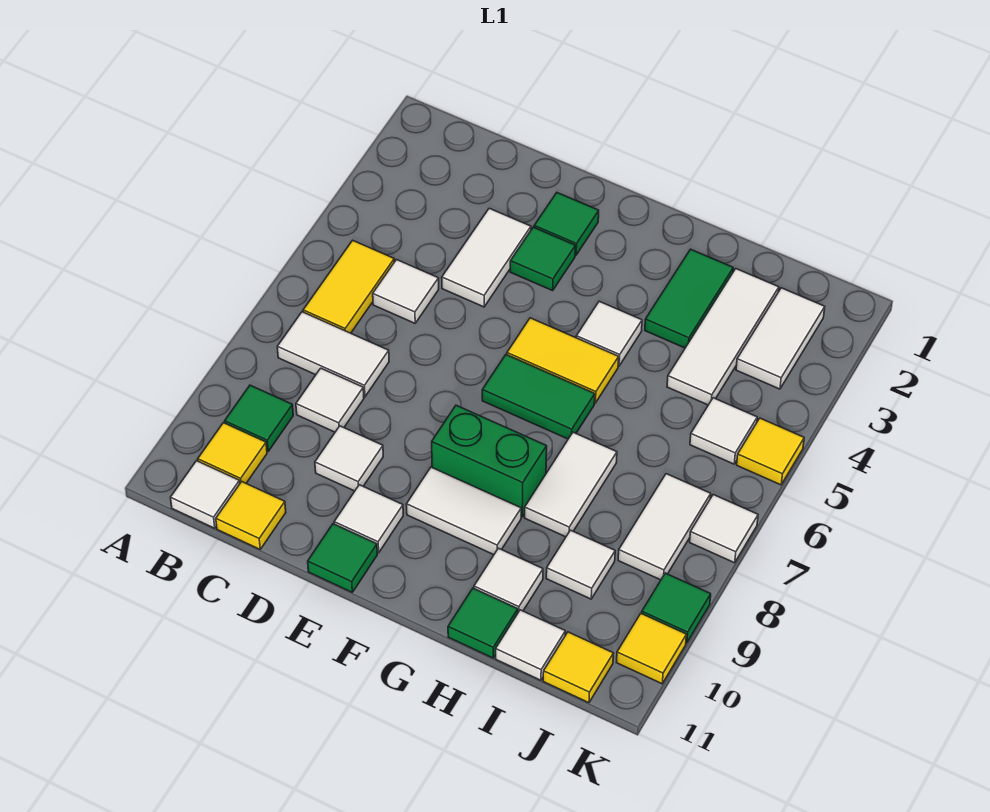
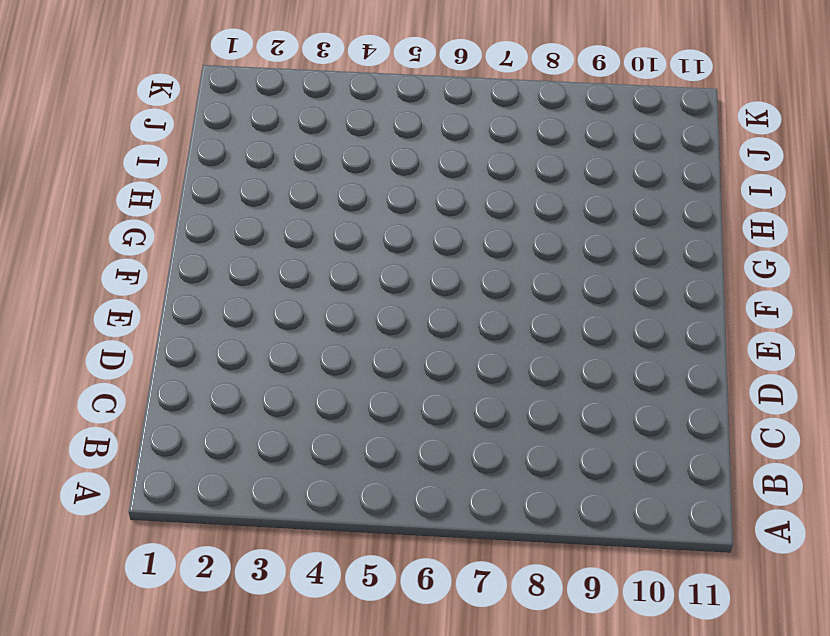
none -> yellow tile B5:B6 level 1
none -> white tile B7:C7 level 1
none -> green tile B9 level 1
none -> yellow tile B10 level 1

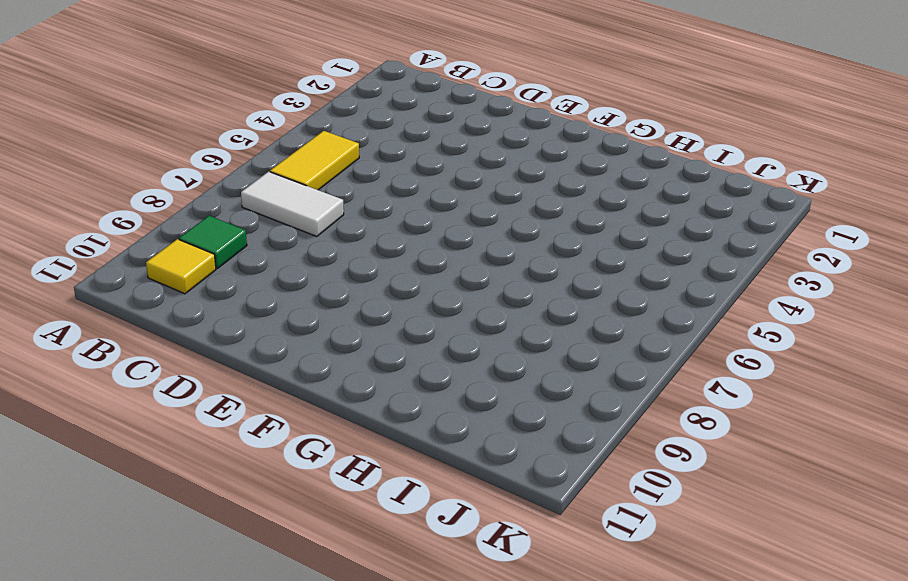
none -> white tile B11 level 1
none -> white tile C5 level 1
none -> white tile C8 level 1
none -> yellow tile C11 level 1

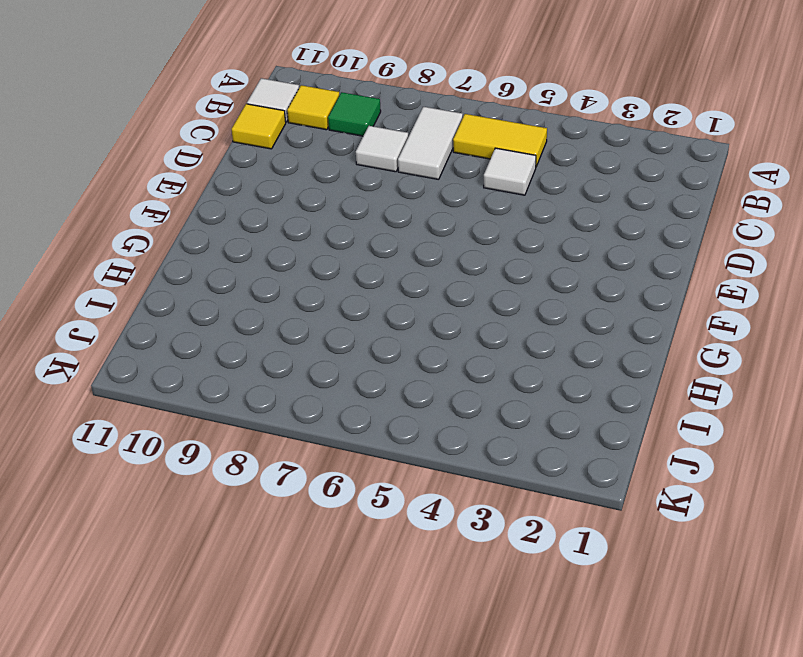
none -> white tile D3:D4 level 1
none -> white tile D9 level 1
none -> green tile E2 level 1
none -> green tile E3 level 1

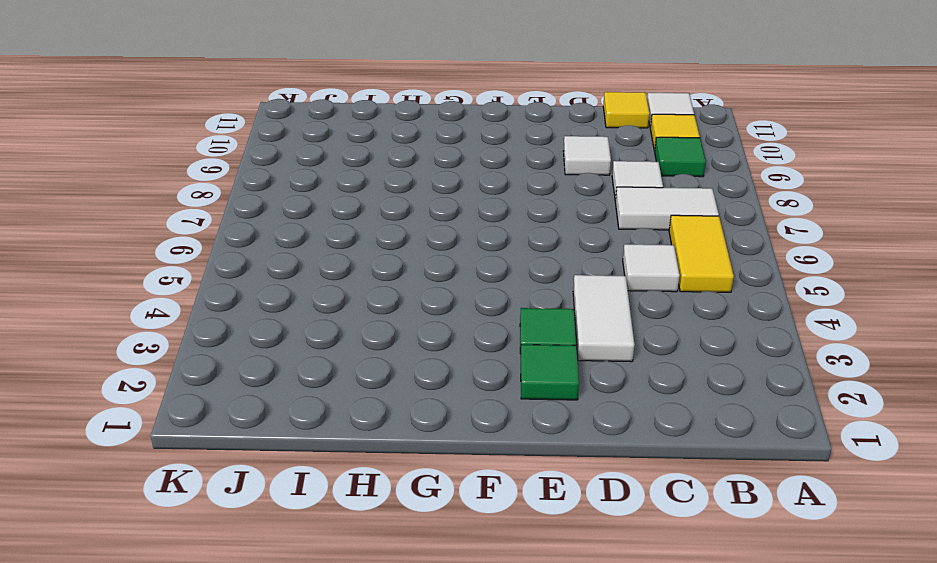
none -> white tile E10 level 1
none -> green tile E11 level 1
none -> yellow tile F5:G5 level 1
none -> green tile F6:G6 level 1

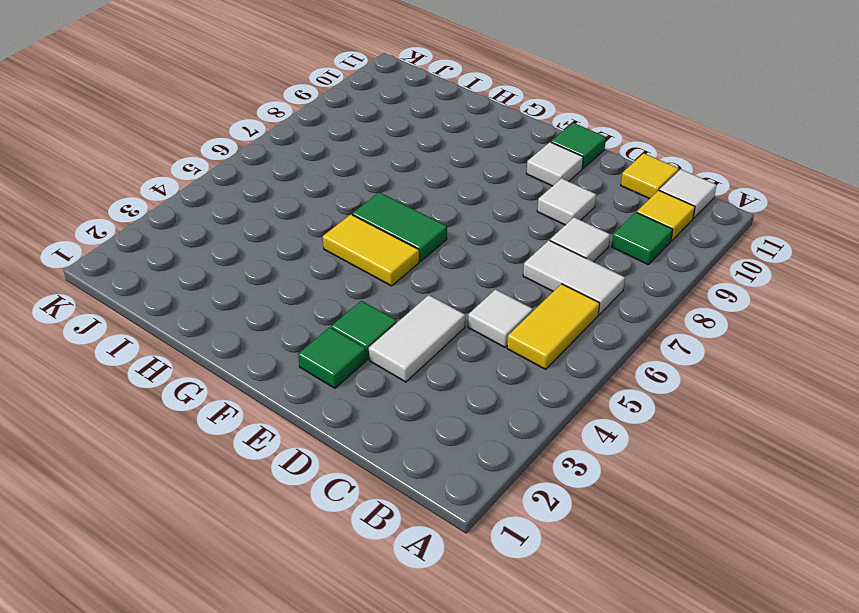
none -> green brick F8:G8 level 1
none -> white tile F9:G9 level 1
none -> white tile G4 level 1
none -> green tile H2:H3 level 1

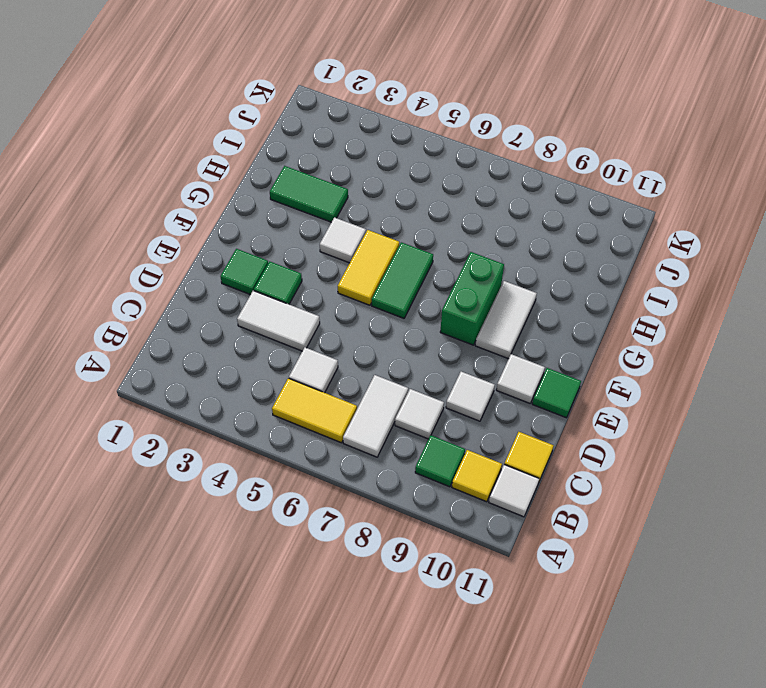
none -> white tile H7:H8 level 1
none -> white tile H10 level 1
none -> green tile H11 level 1
none -> white tile I2:I4 level 1

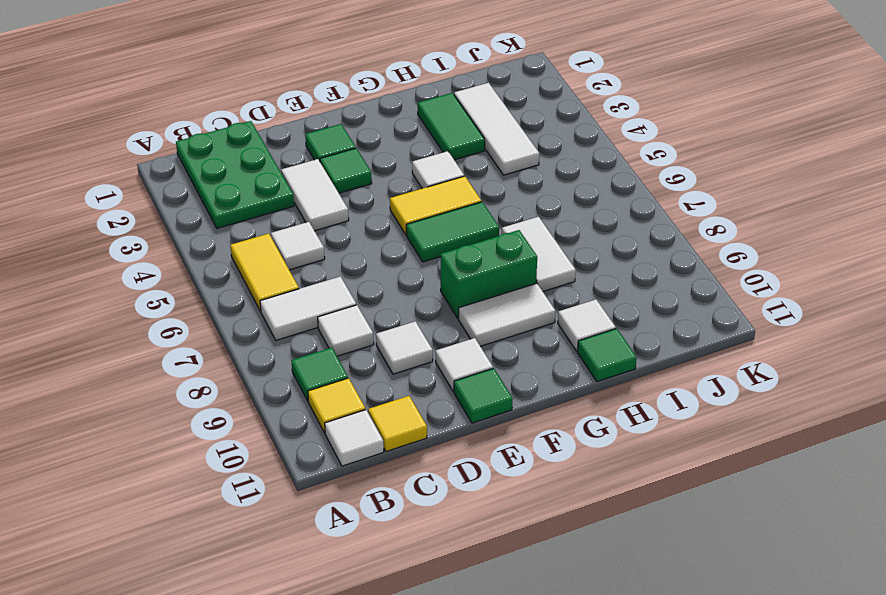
green plate B1:C3 level 1 -> none
none -> white tile I9 level 1
none -> white tile I11 level 1
none -> white tile J2:J3 level 1
none -> white tile J5 level 1

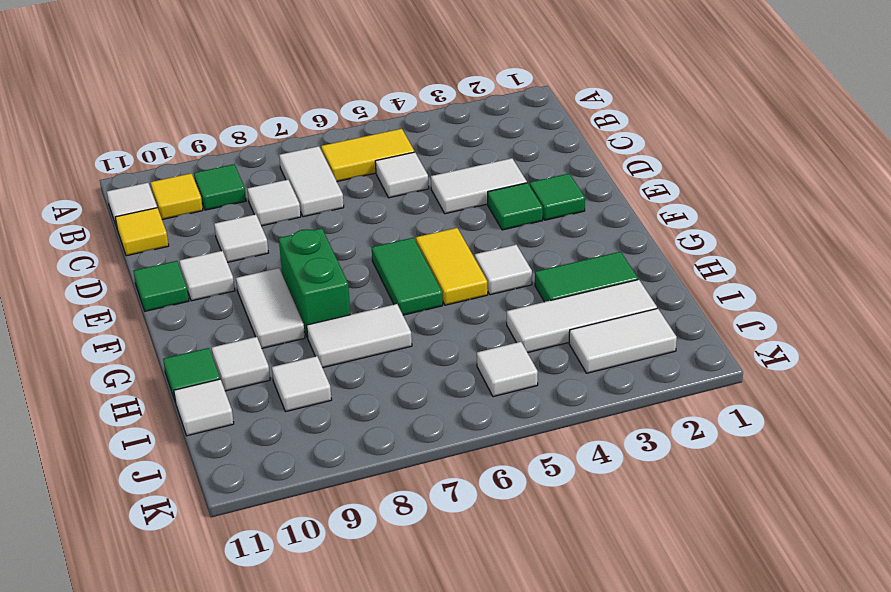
none -> white tile J7:J8 level 1
none -> yellow tile J11 level 1
none -> yellow tile K5 level 1
none -> white tile K7 level 1

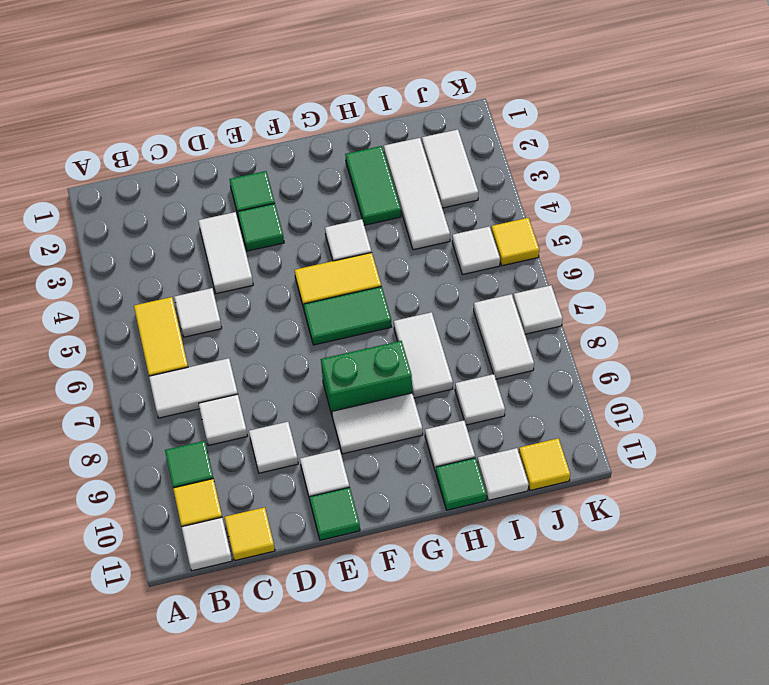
none -> green tile K9 level 1
none -> yellow tile K10 level 1

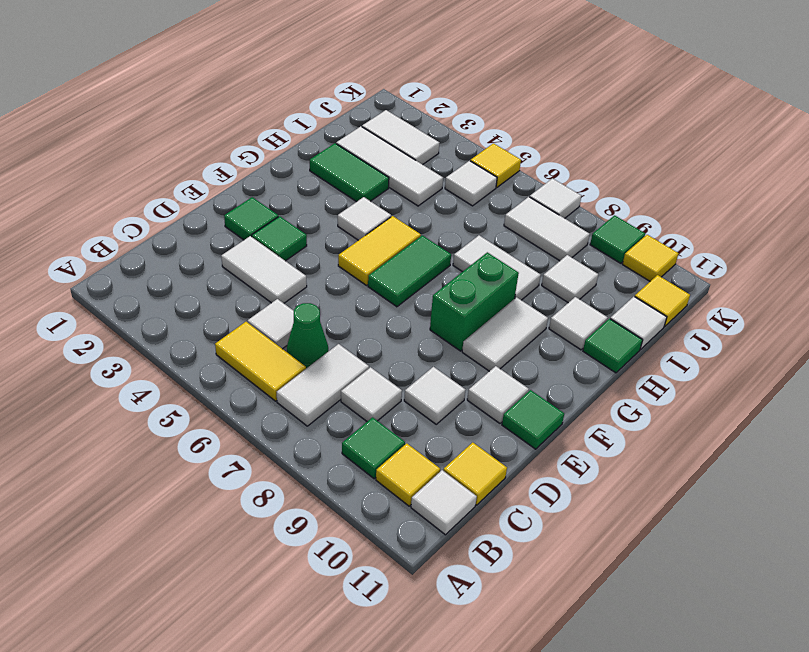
green cone C6 level 1 -> none

